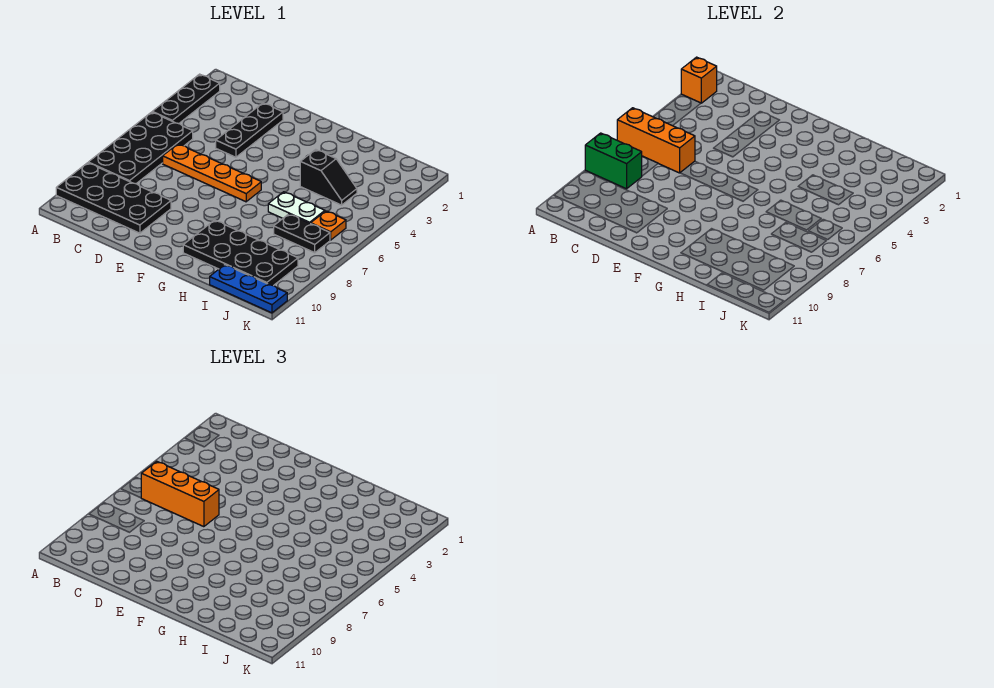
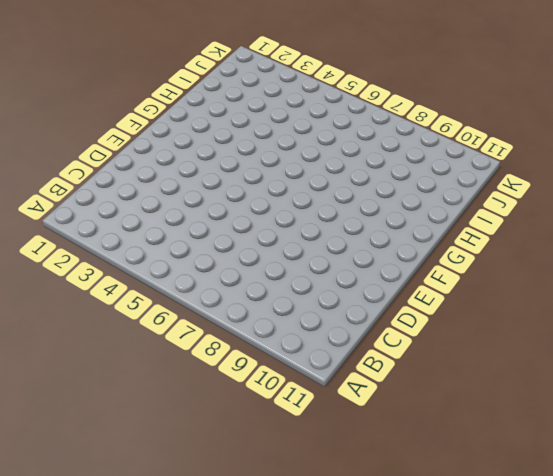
none -> black plate A2:A4 level 1
none -> black plate A5:B8 level 1
none -> black plate A9:D10 level 1

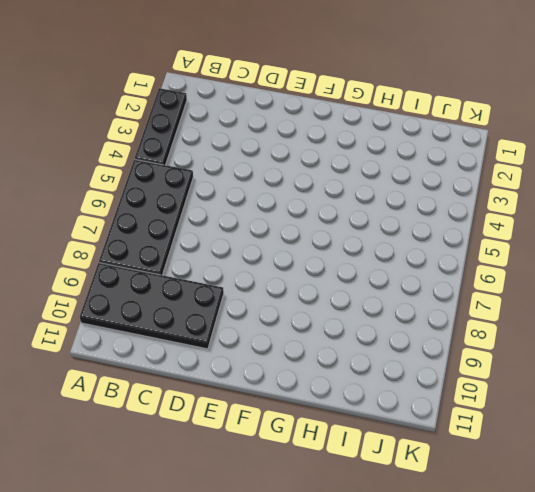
none -> orange plate C6:F6 level 1
none -> black plate D2:D4 level 1
none -> black plate G9:J10 level 1

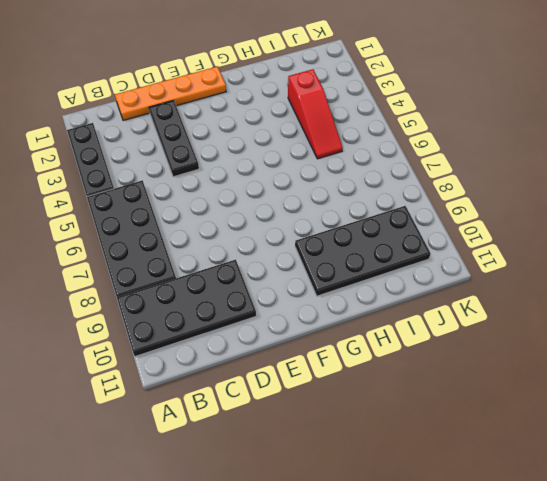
orange plate C1:F1 level 1 -> orange plate C6:F6 level 1
red slope I3:I5 level 1 top 3 -> black slope H4:I4 level 1 top H
none -> white plate H6:I6 level 1
none -> black plate I7:J7 level 1
none -> blue plate I11:K11 level 1

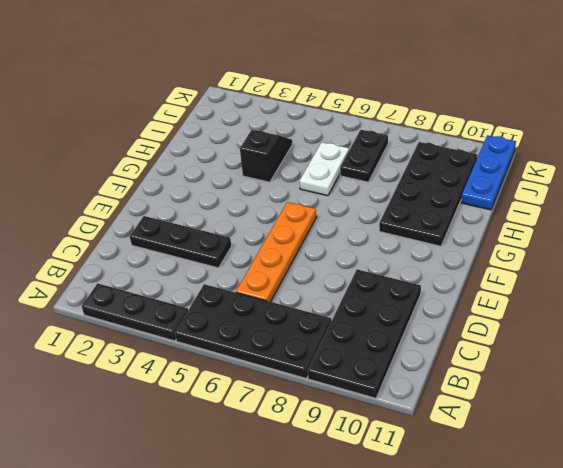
none -> orange plate J6 level 1
none -> orange brick A2 level 2
none -> orange brick A6:C6 level 2

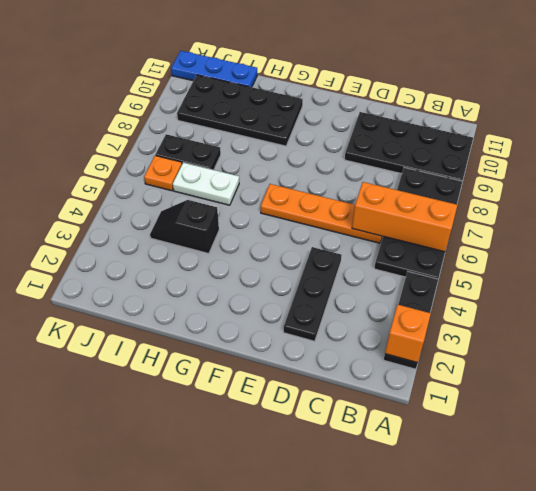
none -> green brick A8:B8 level 2
none -> orange brick B6:D6 level 3

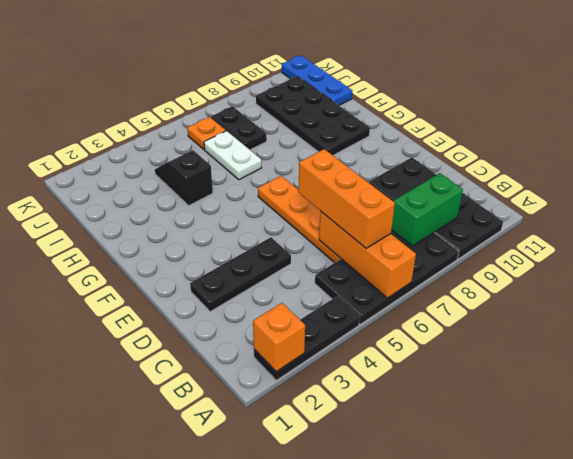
green brick B8:B9 level 2 -> green brick A8:B8 level 2

